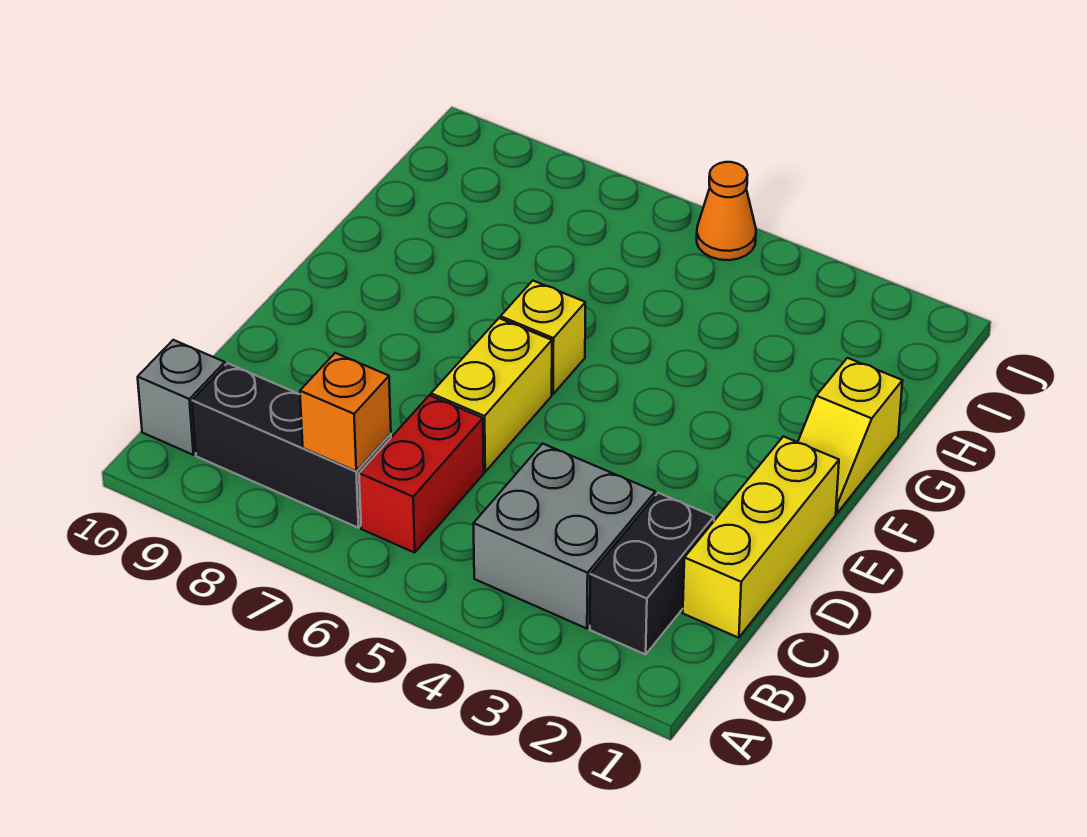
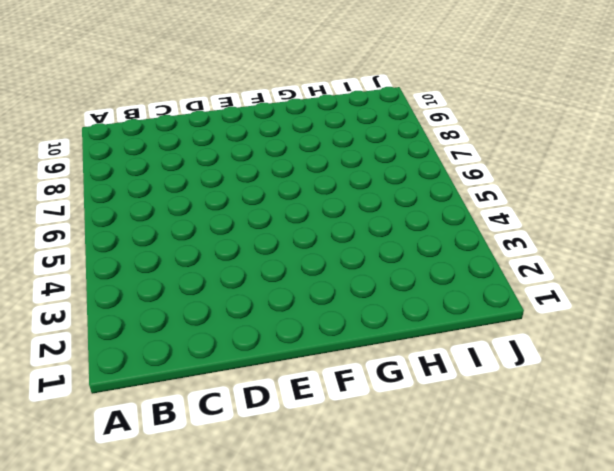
none -> black brick B2:C2 level 1
none -> grey brick B3:C4 level 1

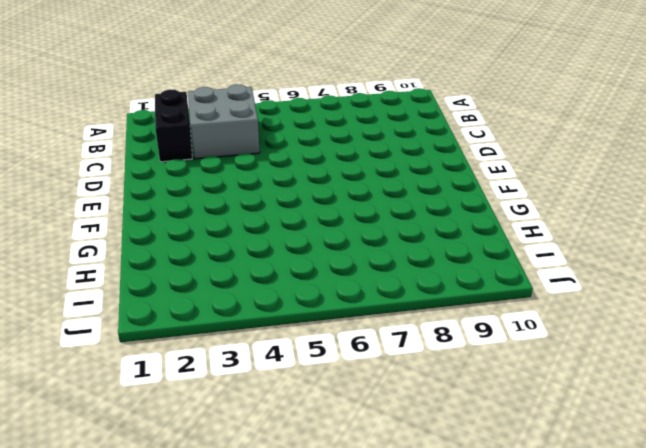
none -> red brick B6:C6 level 1
none -> black brick B7:B9 level 1

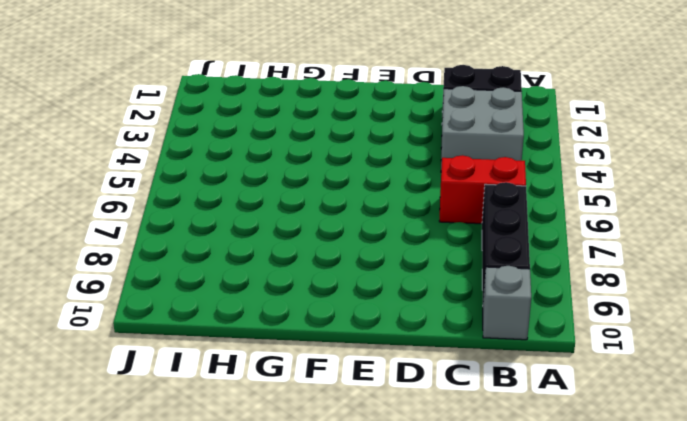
none -> yellow brick C1:E1 level 1
none -> yellow brick D6:E6 level 1

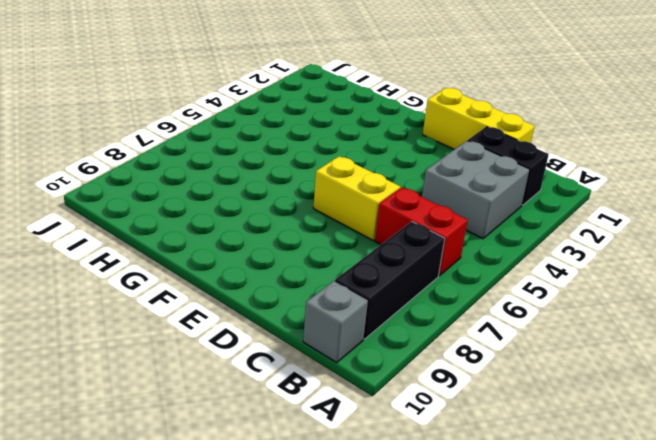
none -> yellow slope F1:G1 level 1 top G
none -> yellow brick F6 level 1

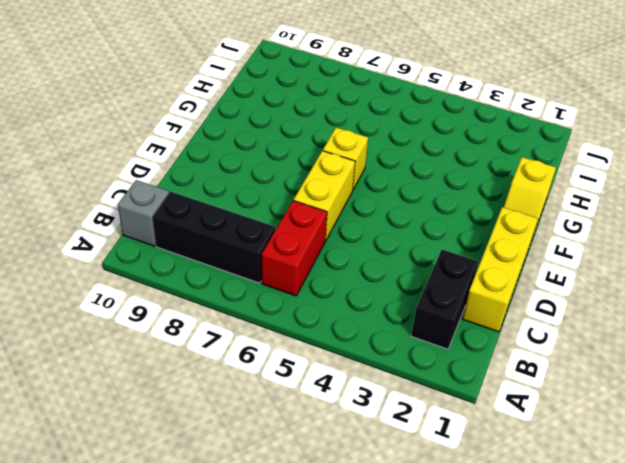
none -> grey brick B3:C4 level 1
none -> orange cone J5 level 1

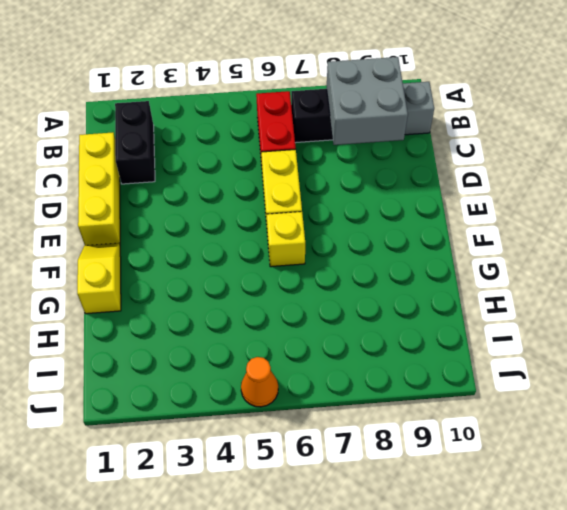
grey brick B8:C9 level 2 -> grey brick B3:C4 level 1
none -> orange brick B7 level 2

